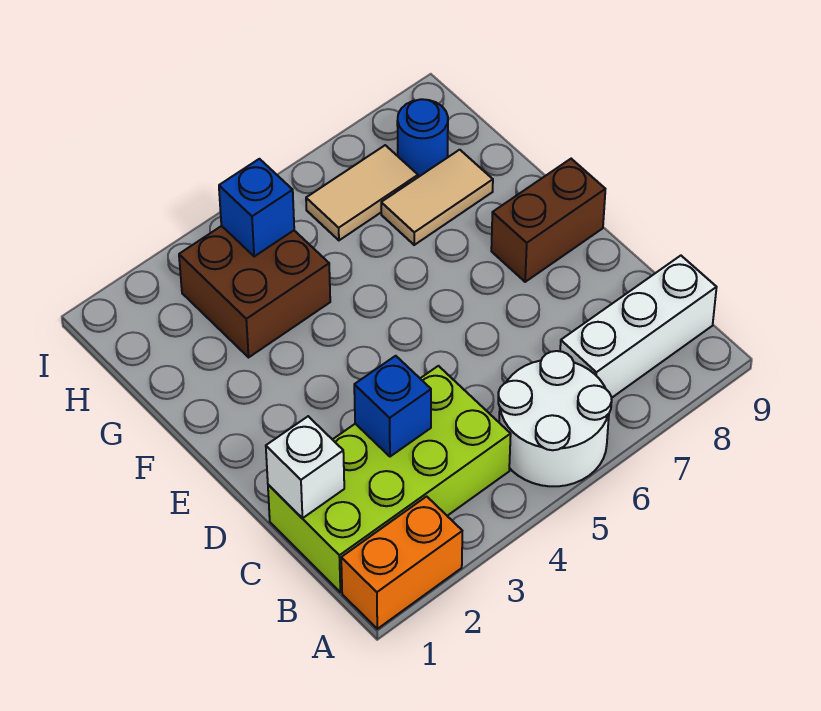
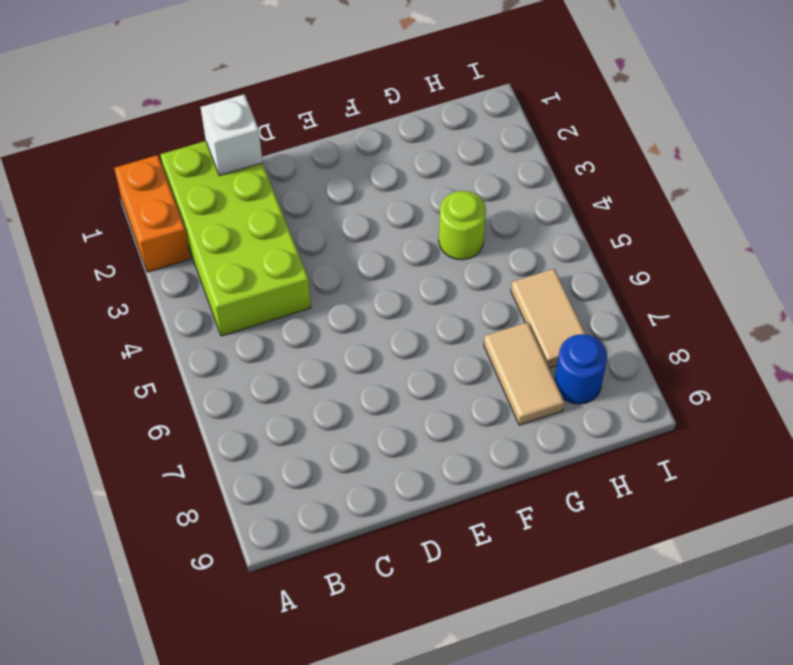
lime round brick G4 level 1 -> brown brick G3:H4 level 1
none -> white round brick A5:B6 level 1
none -> white brick B7:B9 level 1
none -> brown brick E8:E9 level 1

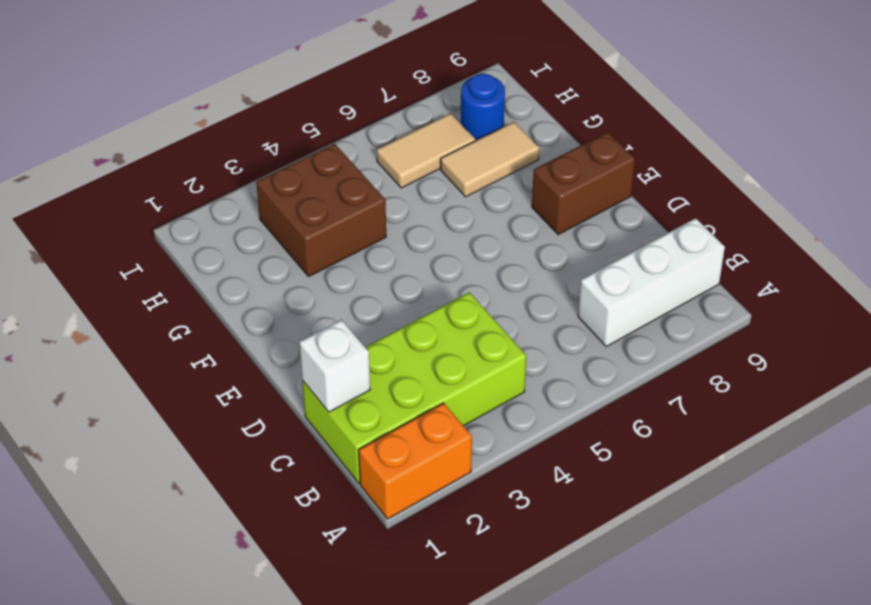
none -> white round brick A5:B6 level 1
none -> blue brick C3 level 2
none -> blue brick H4 level 2

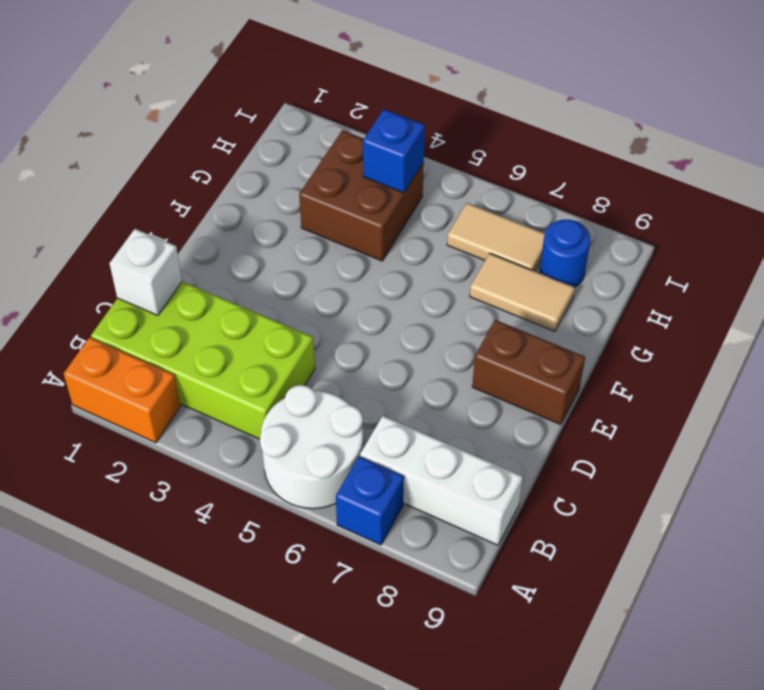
blue brick A7 level 1 -> blue brick C3 level 2

